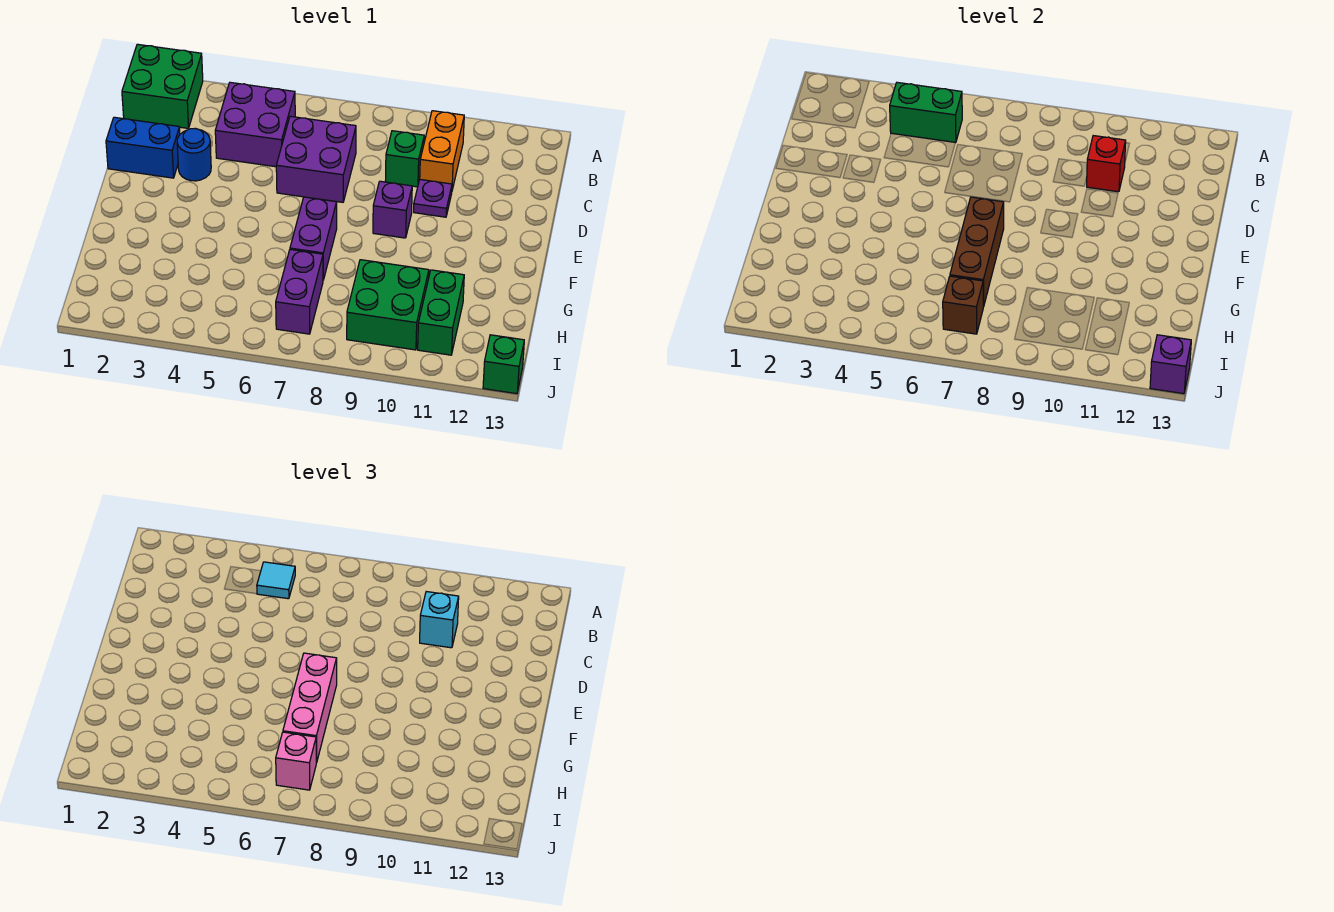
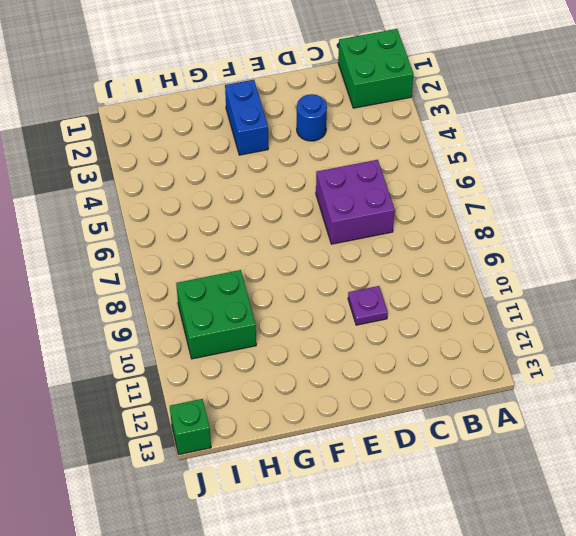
blue brick F2:F3 level 1 -> blue brick D1:D2 level 1
none -> purple brick B4:C5 level 1
none -> orange brick B10:C10 level 1
none -> green brick C9 level 1

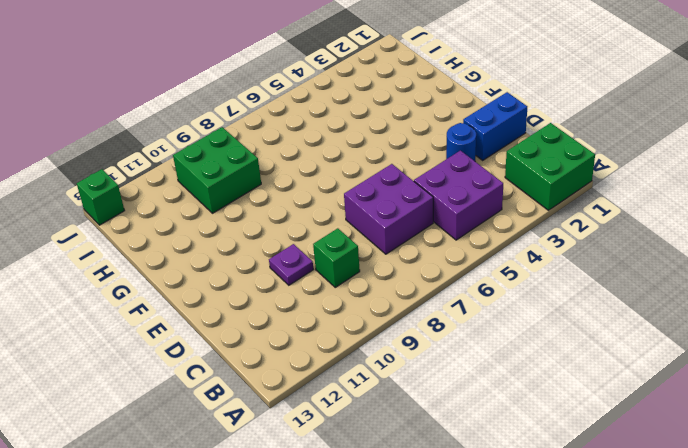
none -> orange brick B10:C10 level 1
none -> purple brick E9 level 1
none -> purple brick F7:G7 level 1

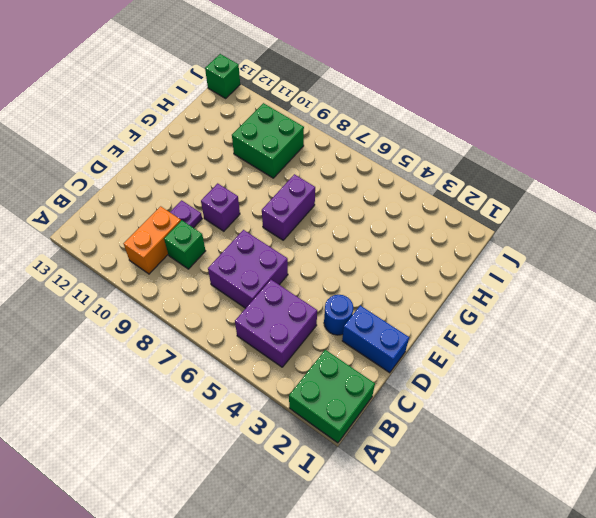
none -> purple brick H7:I7 level 1
none -> green brick H11:I11 level 1
none -> green brick B4:B5 level 2

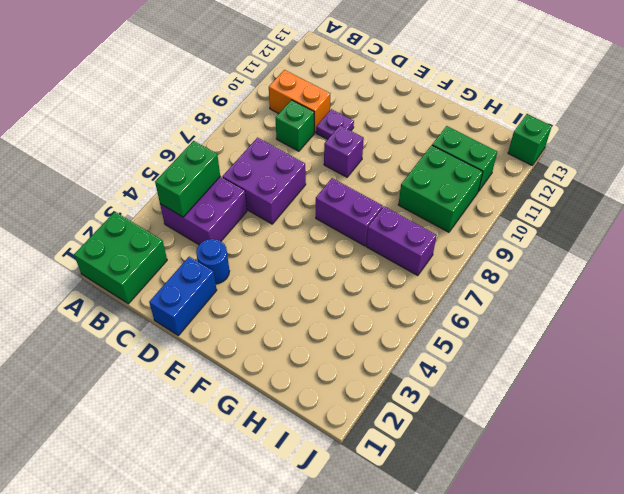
none -> red brick C10 level 2
none -> brown brick F7:H7 level 2
none -> brown brick I7 level 2

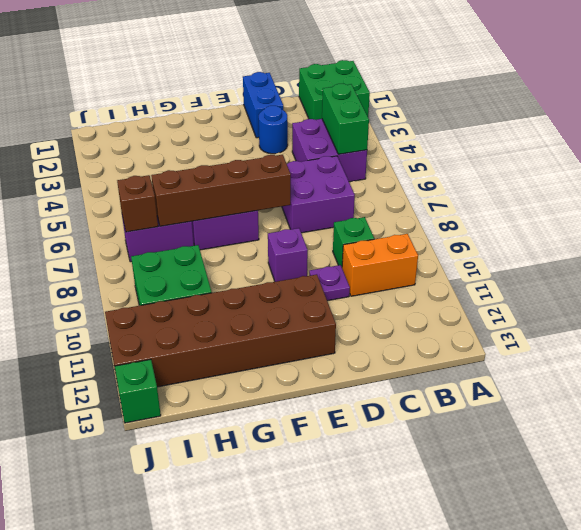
brown brick E7:H7 level 2 -> brown brick F7:H7 level 2
brown brick E11:J12 level 1 -> green brick H11:I11 level 1
none -> red brick C10 level 2
none -> purple brick J13 level 2
none -> cyan tile B5 level 3

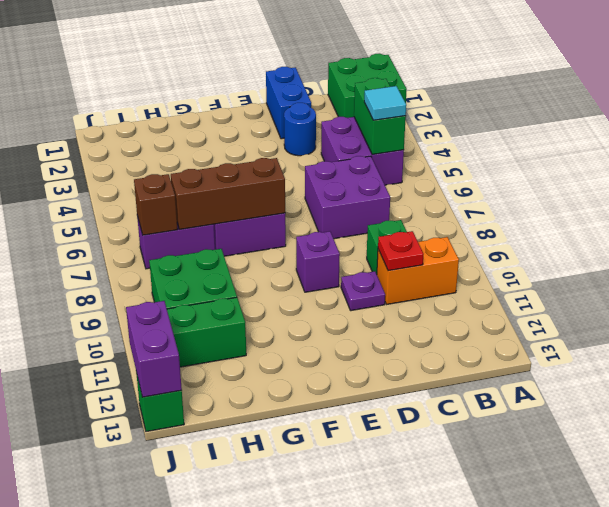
red plate C10 level 2 -> red brick C10 level 2
purple brick J12:J13 level 2 -> purple brick J13 level 2
none -> cyan brick C10 level 3
none -> pink brick F7:H7 level 3
none -> pink brick I7 level 3

